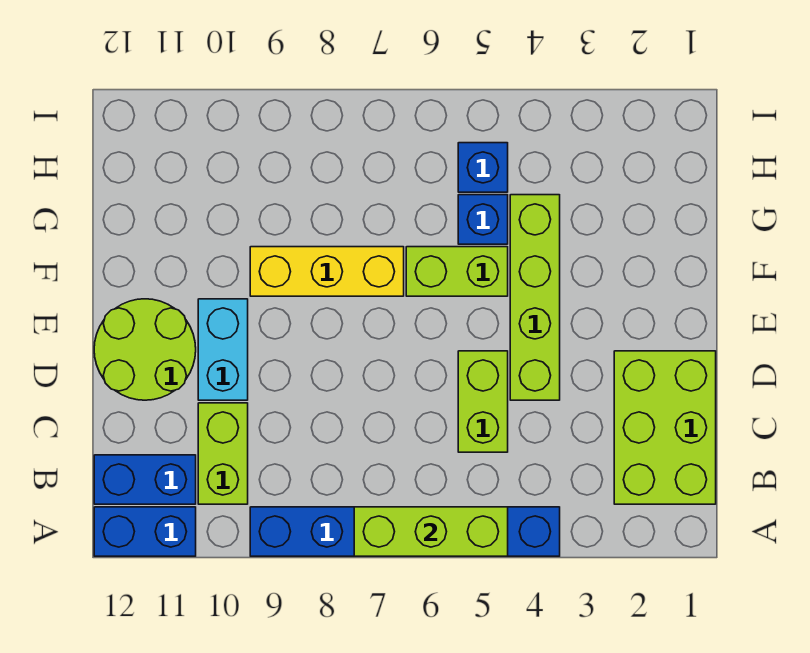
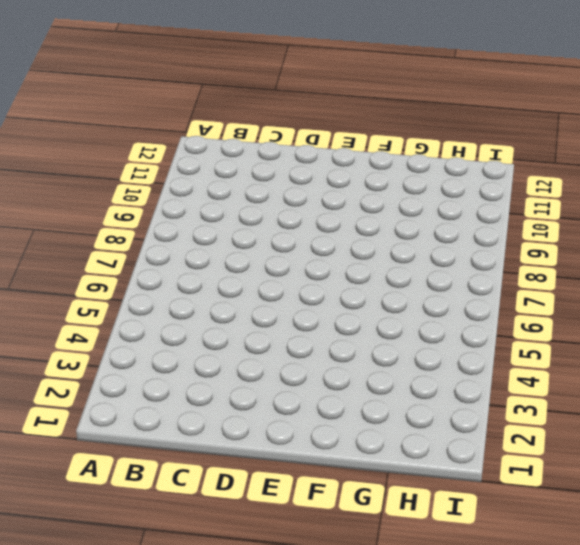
none -> blue brick A4:A9 level 1
none -> blue brick A11:A12 level 1
none -> lime brick B1:D2 level 1

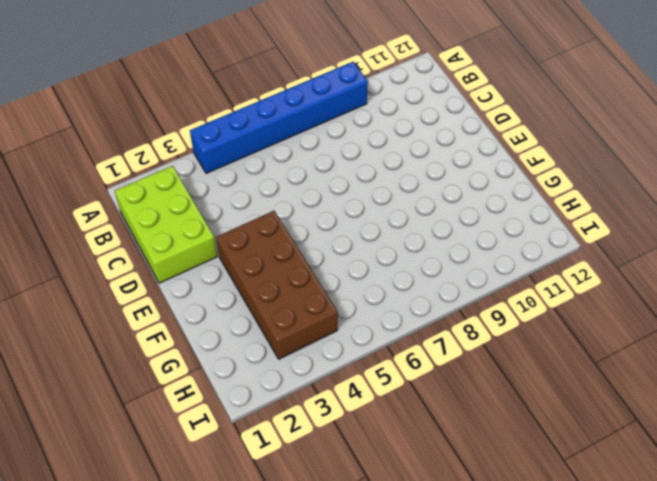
brown brick E3:H4 level 1 -> lime brick D4:G4 level 1
none -> blue brick A11:A12 level 1
none -> lime brick B10:C10 level 1
none -> blue brick B11:B12 level 1

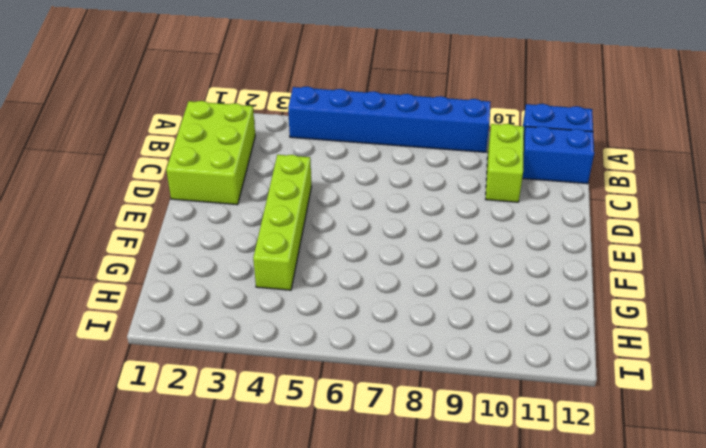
none -> lime brick C5:D5 level 1
none -> cyan brick D10:E10 level 1
none -> lime round brick D11:E12 level 1

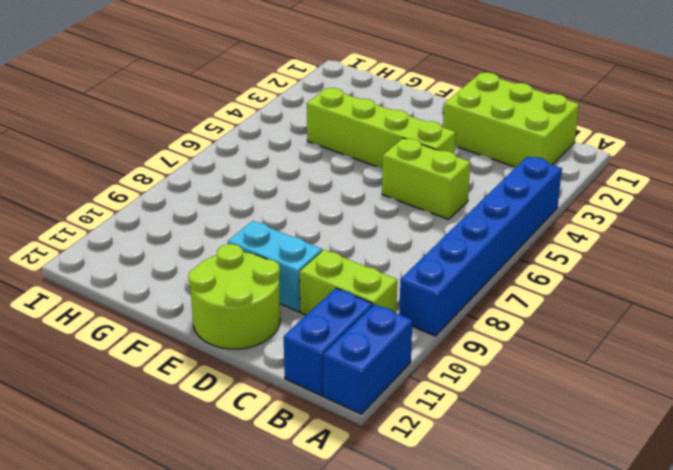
none -> lime brick F5:F6 level 1
none -> yellow brick F7:F9 level 1
none -> blue brick G5 level 1

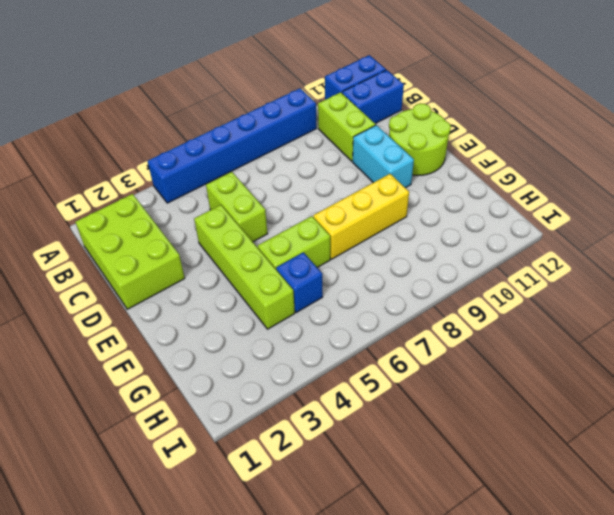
none -> blue brick H5 level 1
none -> lime brick A5:A7 level 2

